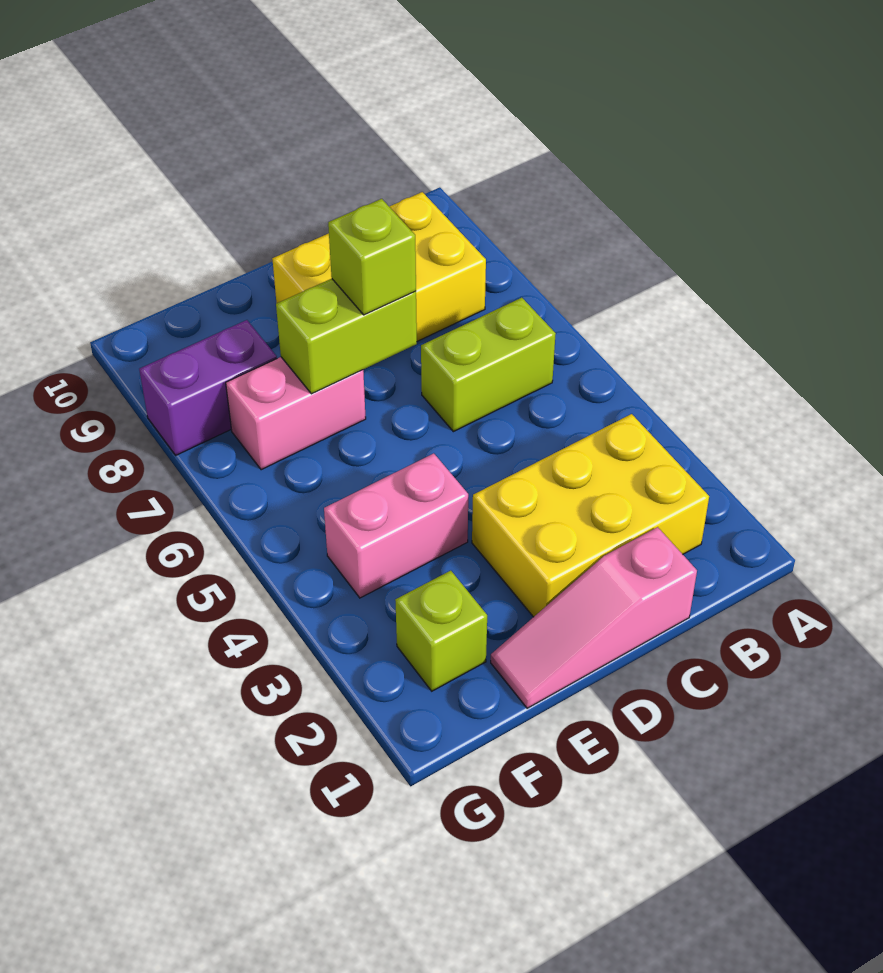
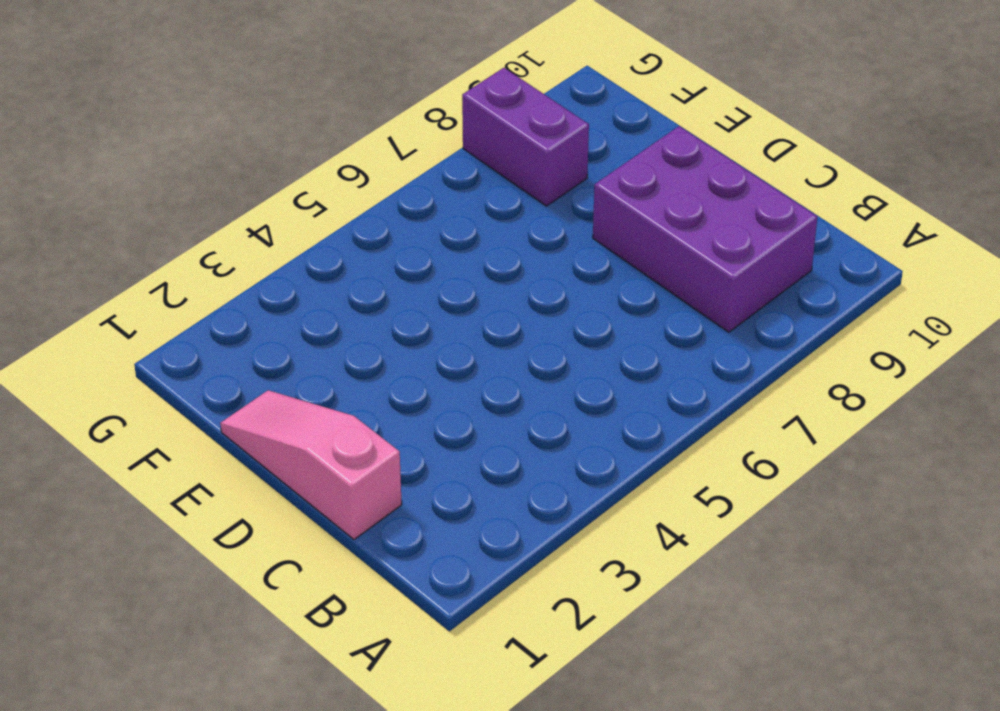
purple brick B8:D9 level 1 -> yellow brick B8:D9 level 1
none -> yellow brick B2:D3 level 1
none -> lime brick B6:C6 level 1

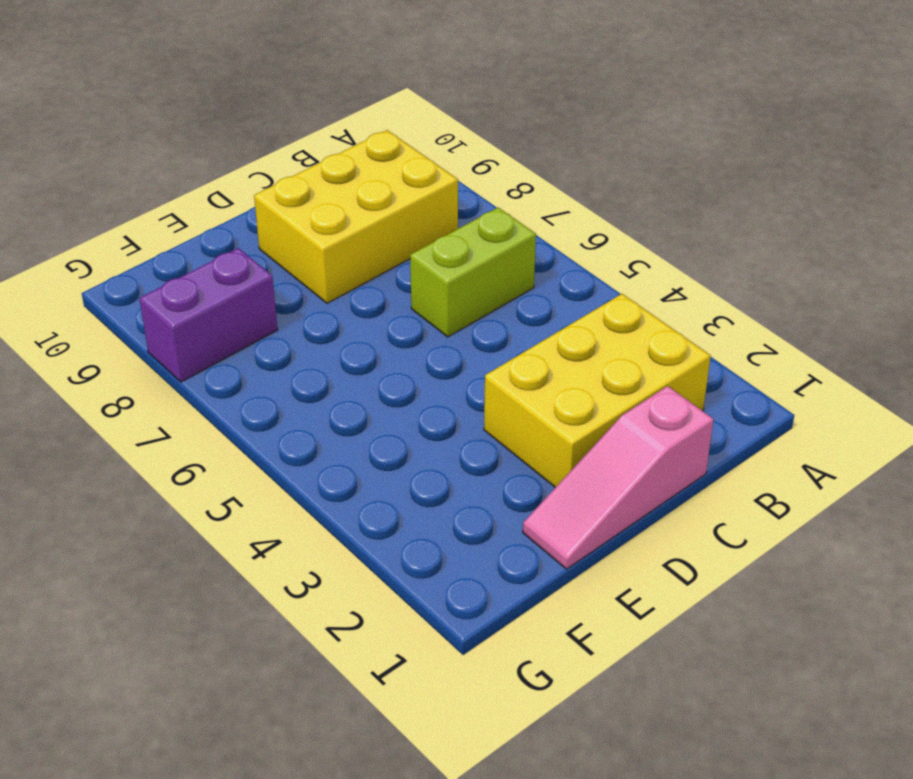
none -> pink brick E4:F4 level 1
none -> pink brick E7:F7 level 1

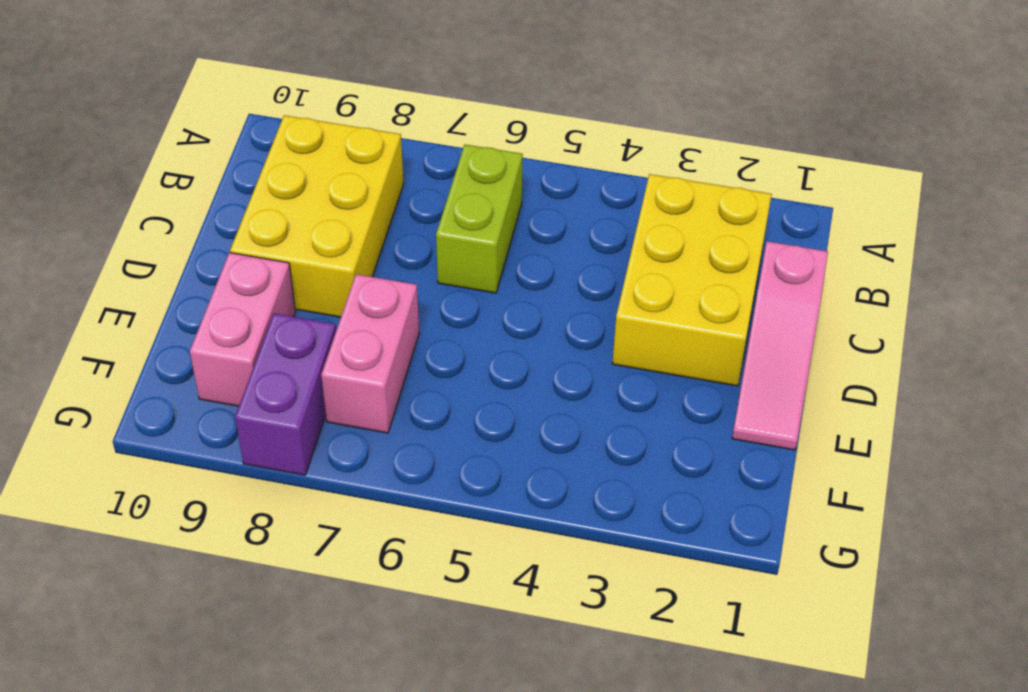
pink brick E9:F9 level 1 -> pink brick E4:F4 level 1
none -> lime brick F2 level 1
none -> lime brick D7:E7 level 2

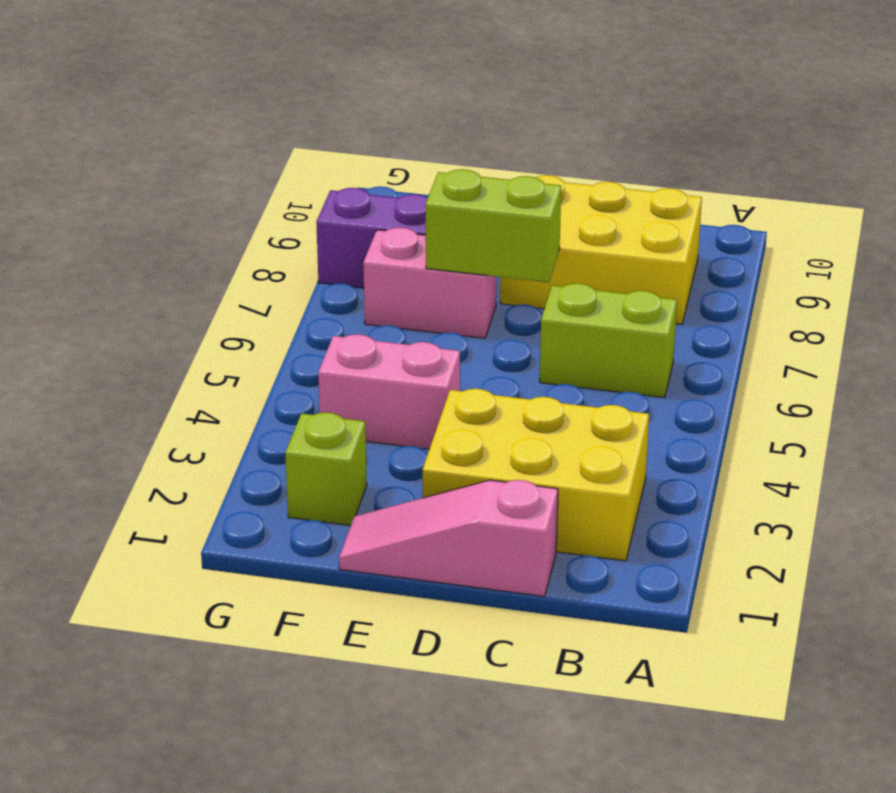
none -> lime brick D7 level 3

